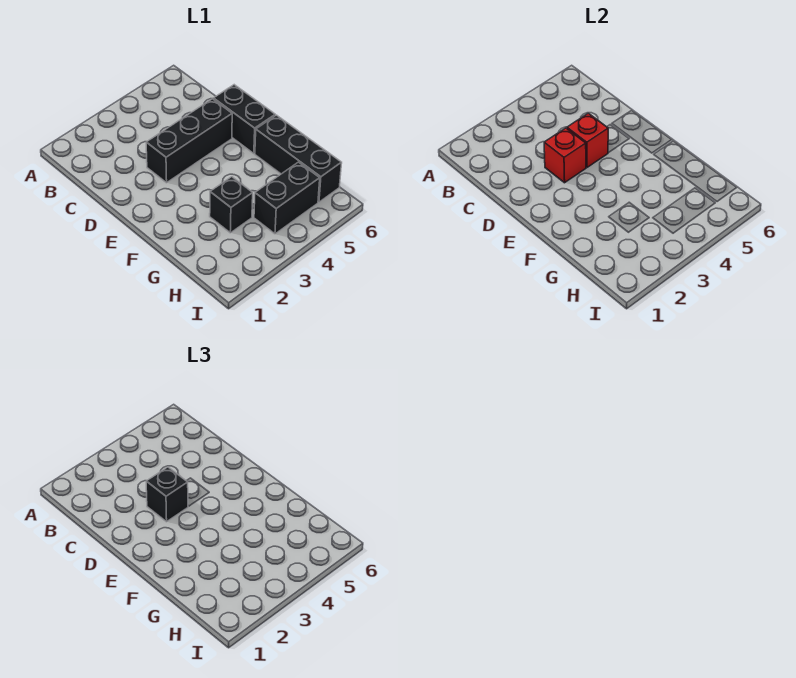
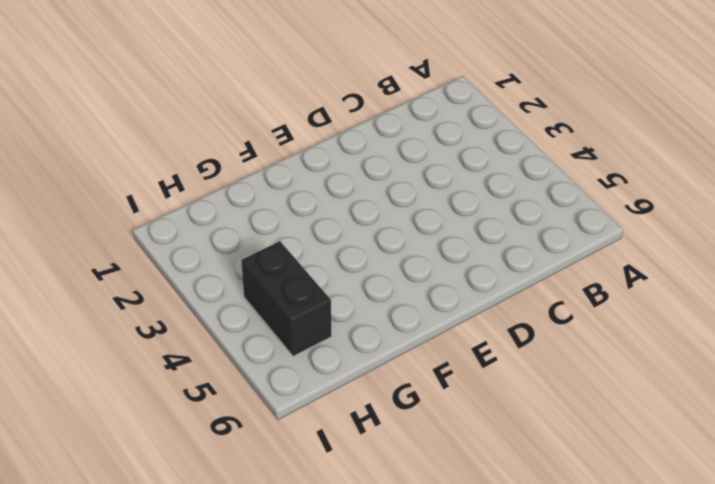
none -> black brick D3:D5 level 1
none -> black brick D6:E6 level 1

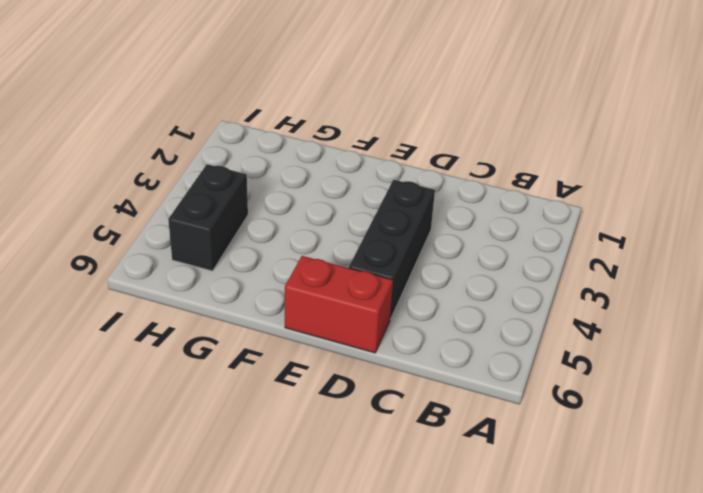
red brick D6:E6 level 1 -> black brick D6:E6 level 1
none -> black brick F6:H6 level 1
none -> black brick G3 level 1

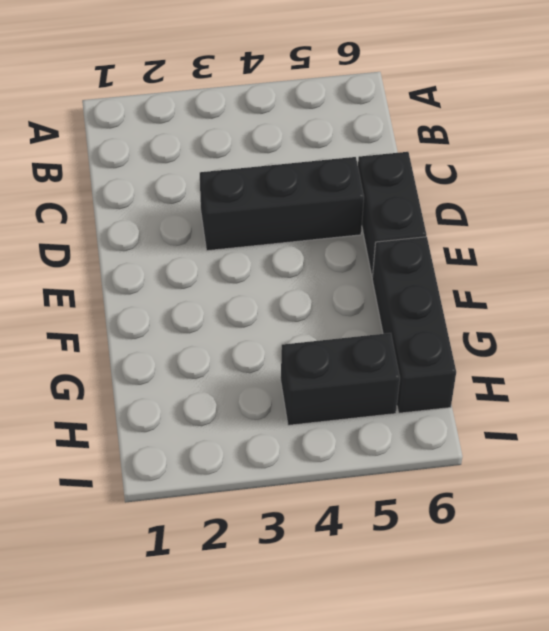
none -> black brick G3 level 1
none -> red brick D3 level 2

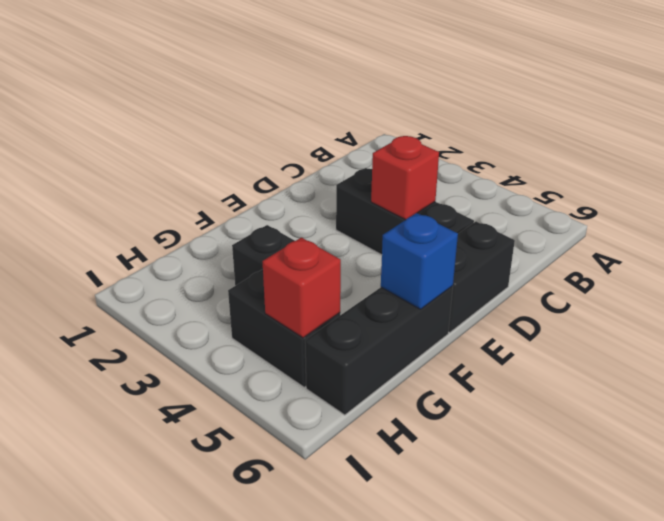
blue brick F6 level 2 -> none
red brick H5 level 2 -> red brick D3 level 2
none -> black brick D3 level 3

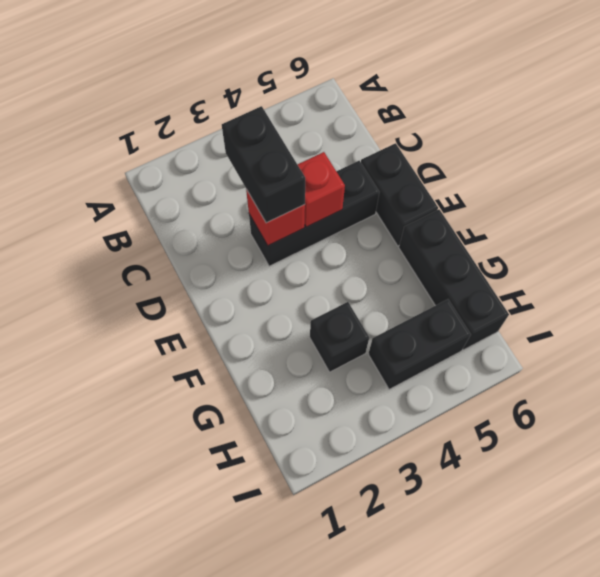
black brick C3:D3 level 3 -> black brick D3 level 3

